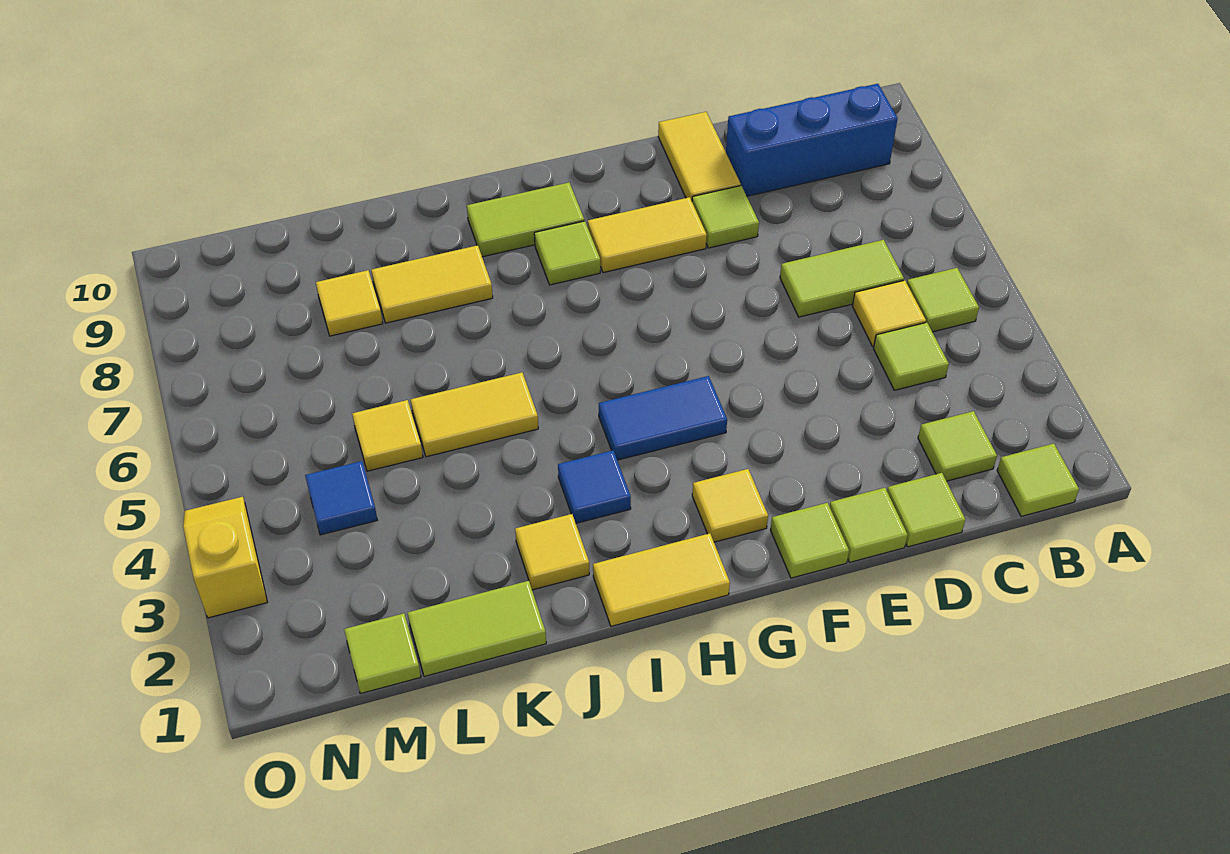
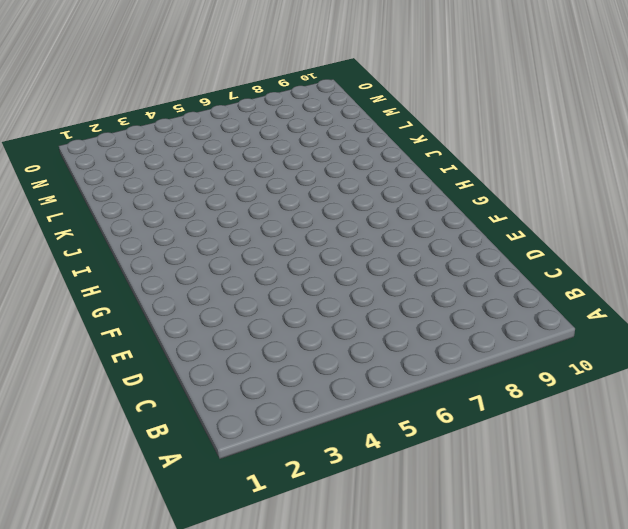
none -> lime tile B1 level 1
none -> lime tile B5 level 1
none -> blue brick B9:D9 level 1

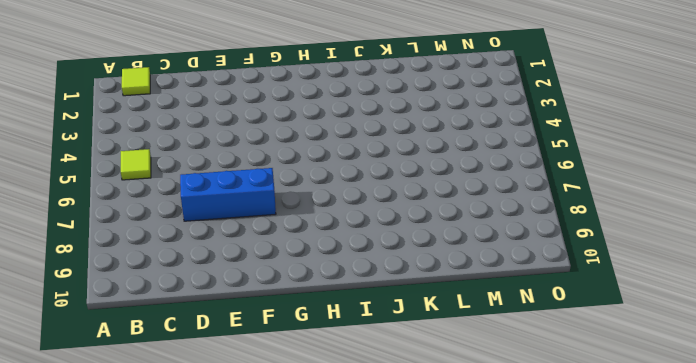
blue brick D7:F7 level 1 -> blue brick B9:D9 level 1
none -> lime tile C2 level 1
none -> lime tile C4 level 1
none -> yellow tile C5 level 1

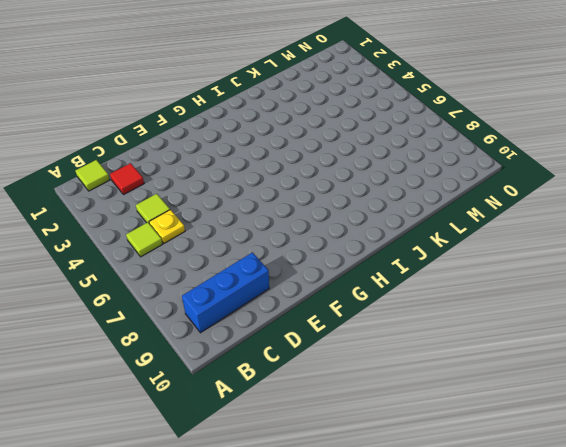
red tile C2 level 1 -> lime tile C2 level 1
yellow plate C5 level 1 -> yellow tile C5 level 1
none -> lime tile C6:D6 level 1
none -> lime tile D1 level 1
none -> lime tile E1 level 1

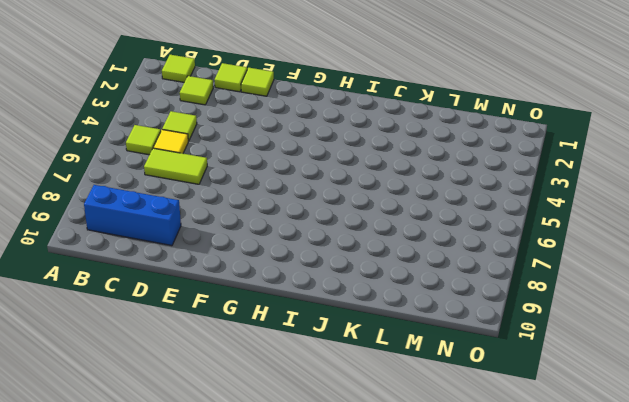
none -> lime tile E8 level 1
none -> yellow tile E9:E10 level 1
none -> lime tile F1 level 1

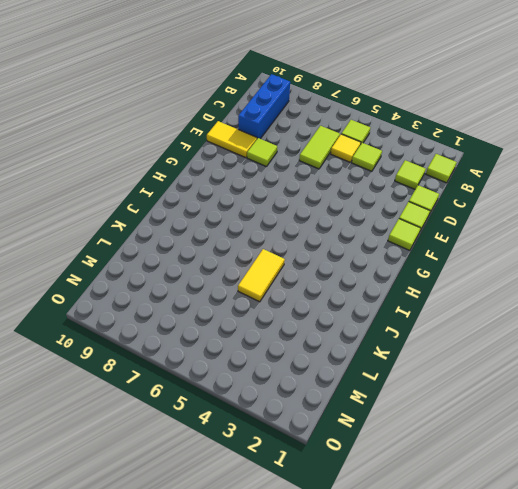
none -> yellow tile F8:G8 level 1
none -> yellow tile G2 level 1
none -> blue tile G4:H4 level 1

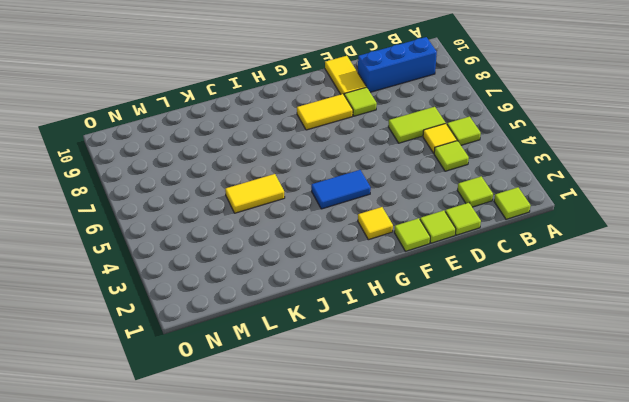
none -> yellow tile H1:I1 level 1
none -> lime tile H8 level 1
none -> lime tile H9:I9 level 1

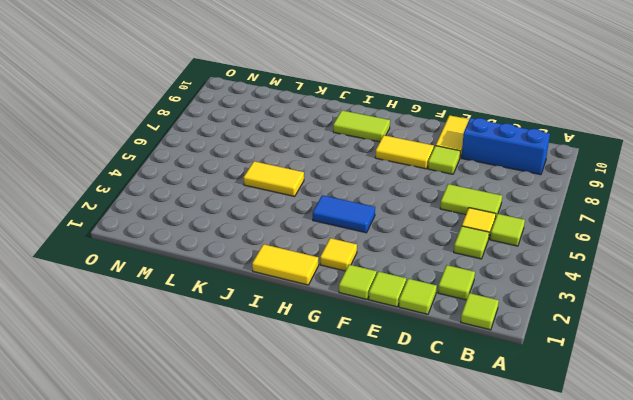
none -> lime tile H8 level 1
none -> blue tile I3 level 1
none -> yellow tile J2 level 1

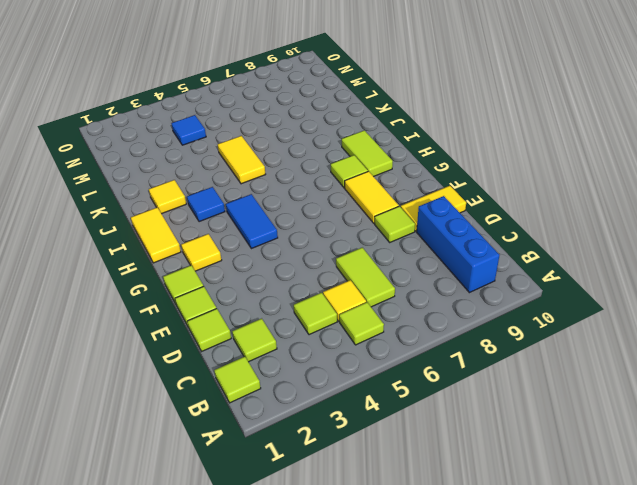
none -> yellow tile J8:K8 level 1
none -> lime tile K1:L1 level 1
none -> yellow tile L5 level 1

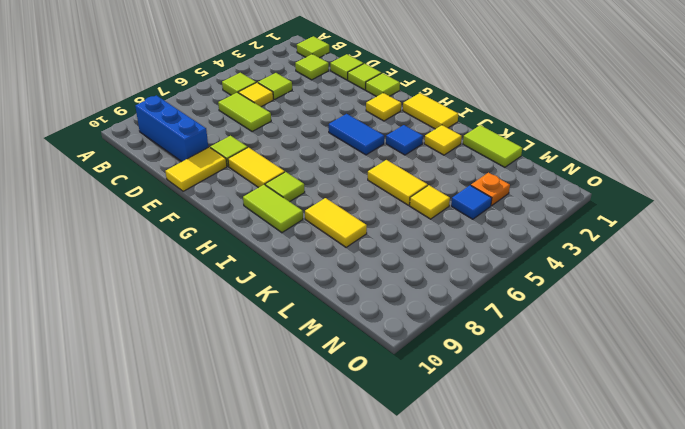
orange plate M3 level 1 -> none
none -> yellow tile L8 level 1
none -> lime tile M1 level 1
none -> yellow slope O3:O4 level 1 top 3

